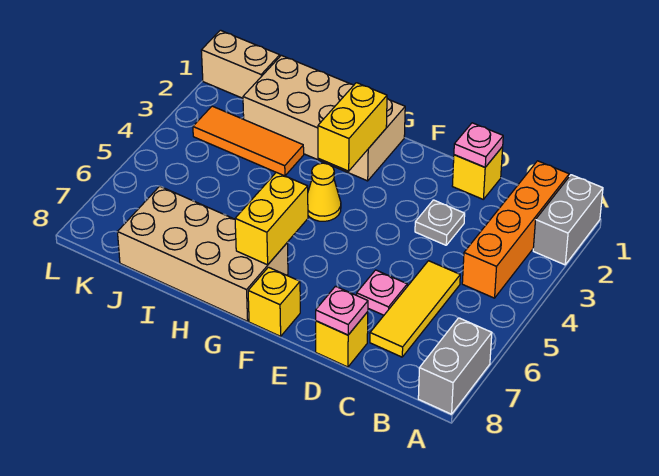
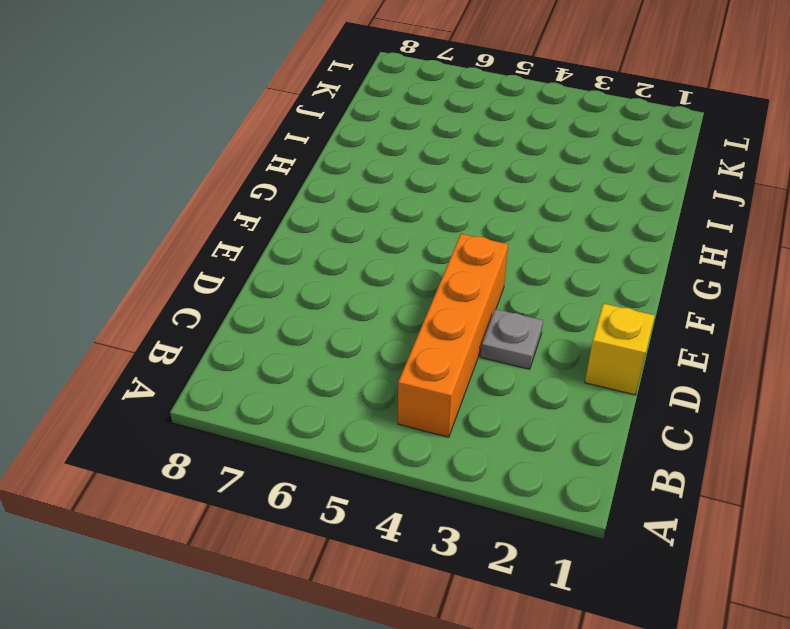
orange brick B4:E4 level 1 -> orange brick B1:B4 level 1
none -> grey brick A1:A2 level 1
none -> grey brick A7:A8 level 1
none -> yellow tile C5:C7 level 1

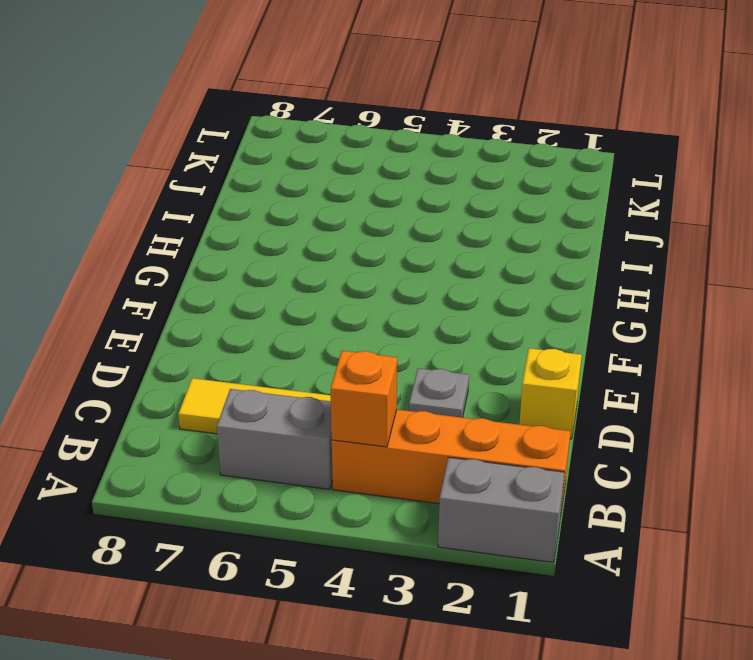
orange brick B4 level 2 -> none
grey brick B5:B6 level 1 -> grey brick A7:A8 level 1
none -> pink plate D6 level 1
none -> yellow brick D8 level 1
none -> yellow brick F8 level 1

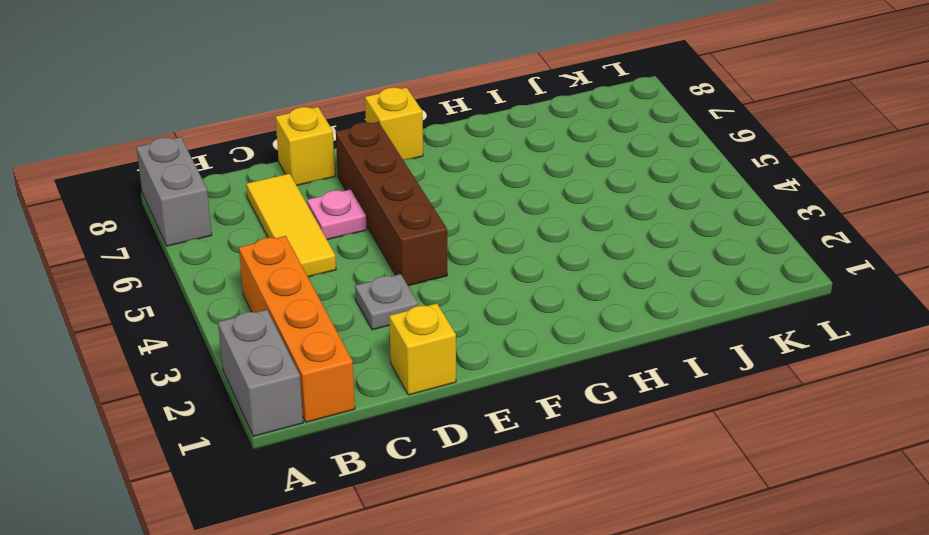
brown brick E4:E7 level 1 -> none
none -> tan brick G1:J2 level 1
none -> yellow cone G4 level 1
none -> tan brick G7:J8 level 1

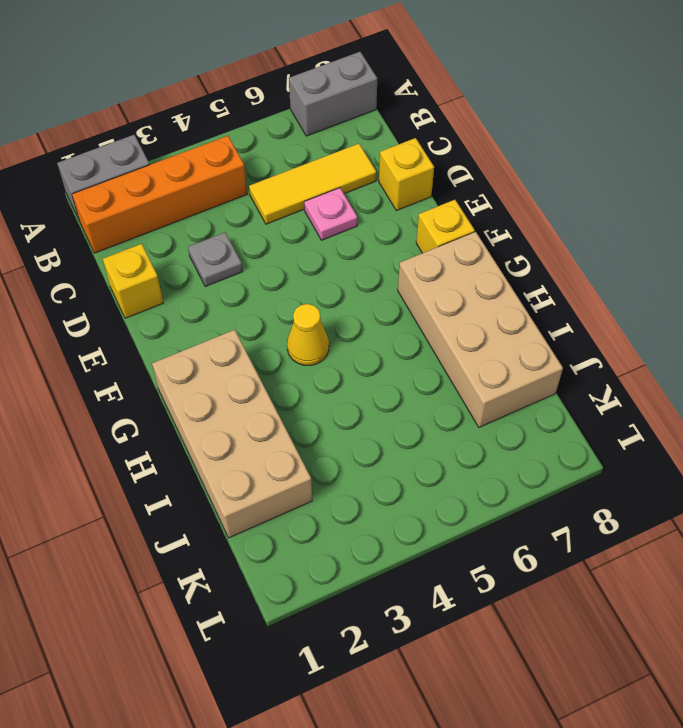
none -> orange tile I3:K3 level 1
none -> tan brick K1:L1 level 1
none -> pink plate D1 level 2

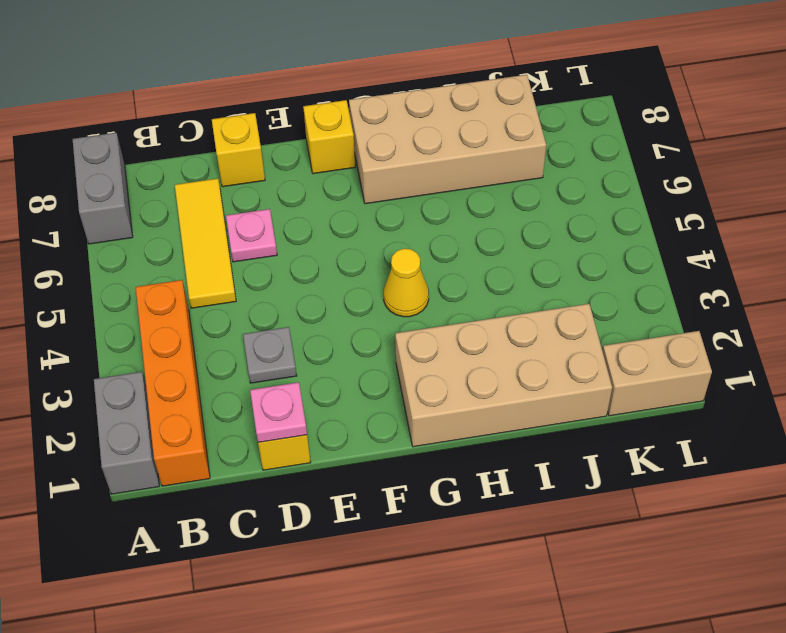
none -> orange tile I3:K3 level 1
none -> pink plate D8 level 2
none -> yellow brick G2:G3 level 2

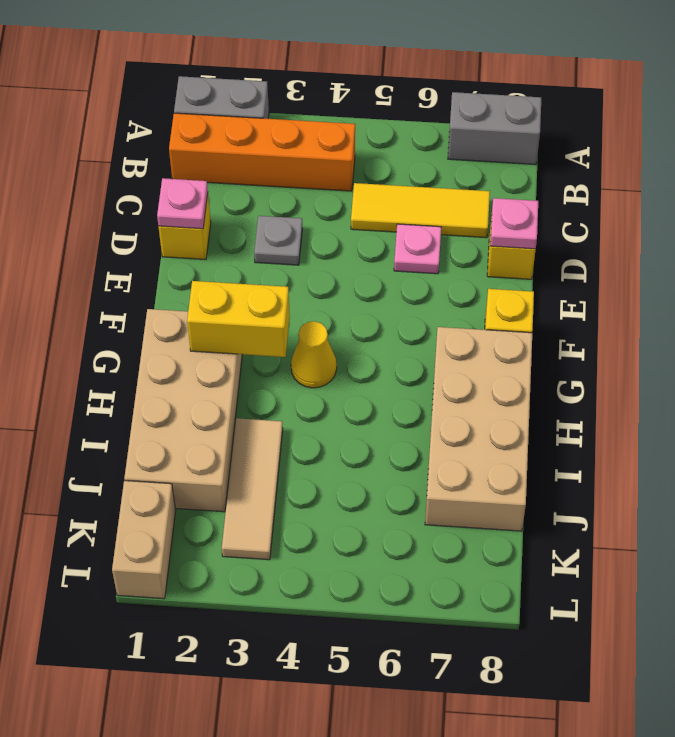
tan tile I3:K3 level 1 -> orange tile I3:K3 level 1
none -> yellow brick G6:G7 level 2

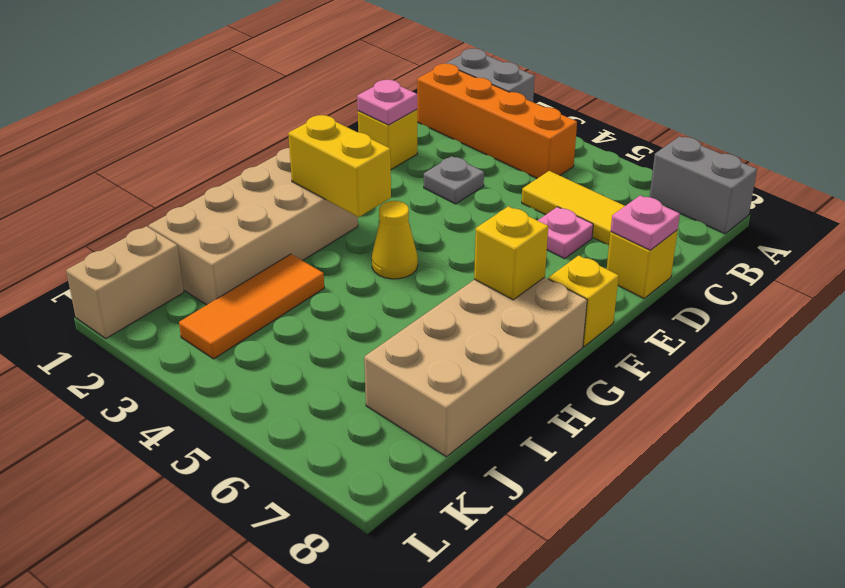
yellow brick G7 level 2 -> yellow brick G6:G7 level 2

